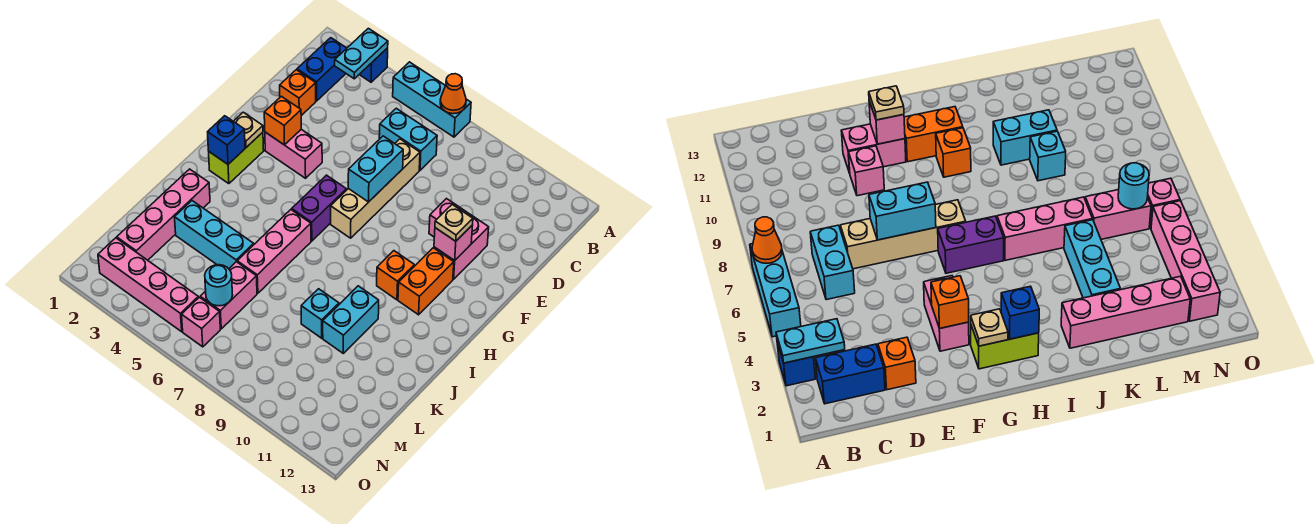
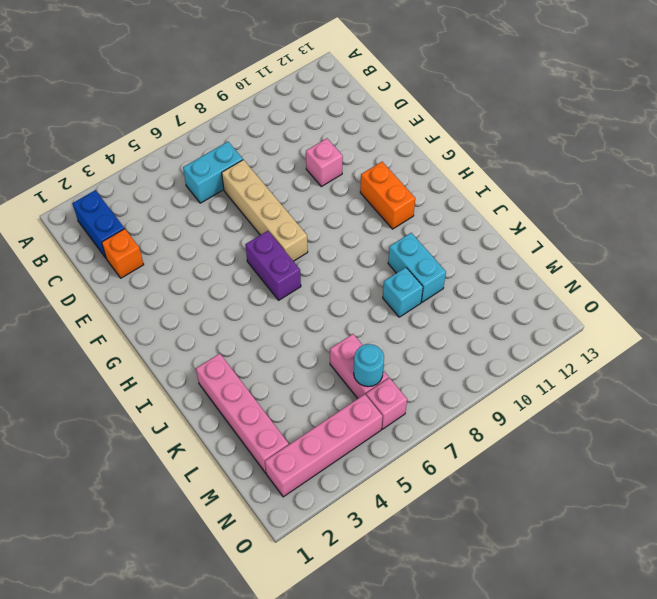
none -> blue brick A3 level 1
none -> cyan brick A5:A7 level 1
none -> pink brick E11:F11 level 1
none -> pink brick F3:F4 level 1

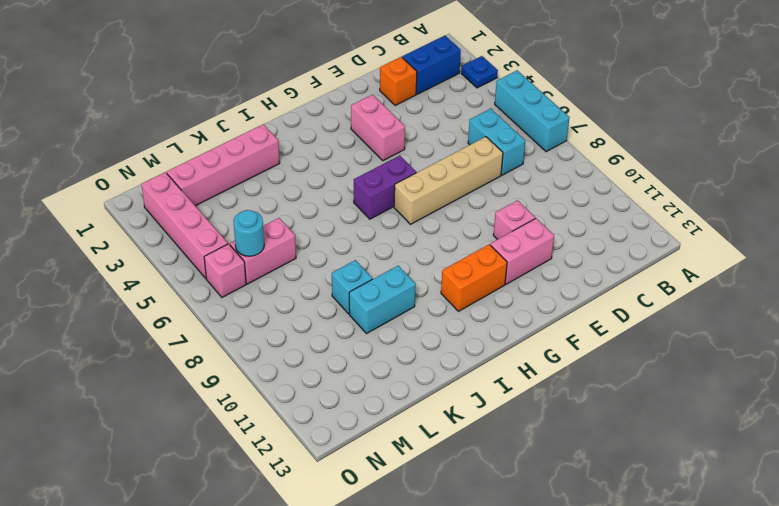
blue plate A3 level 1 -> blue brick A3 level 1
none -> lime brick G2:H2 level 1
none -> orange brick H10 level 1
none -> pink brick I6:K6 level 1
none -> cyan brick K3:K5 level 1

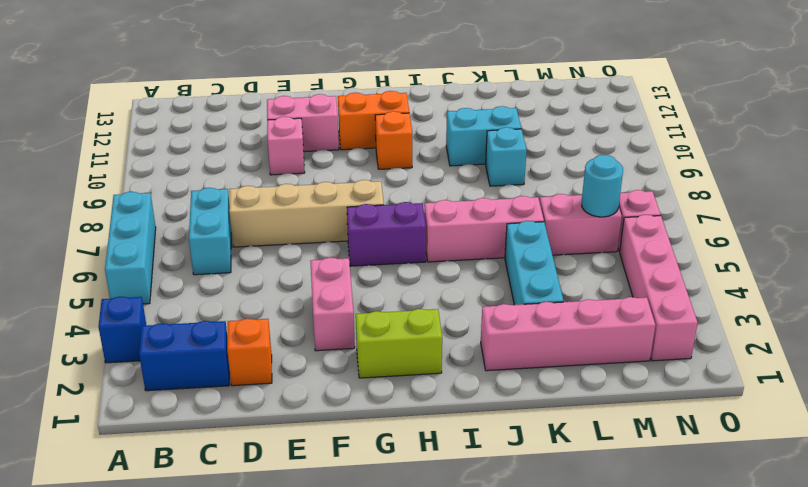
none -> cyan plate A3:B3 level 2
none -> orange cone A7 level 2
none -> cyan brick E7:F7 level 2
none -> orange brick F3 level 2

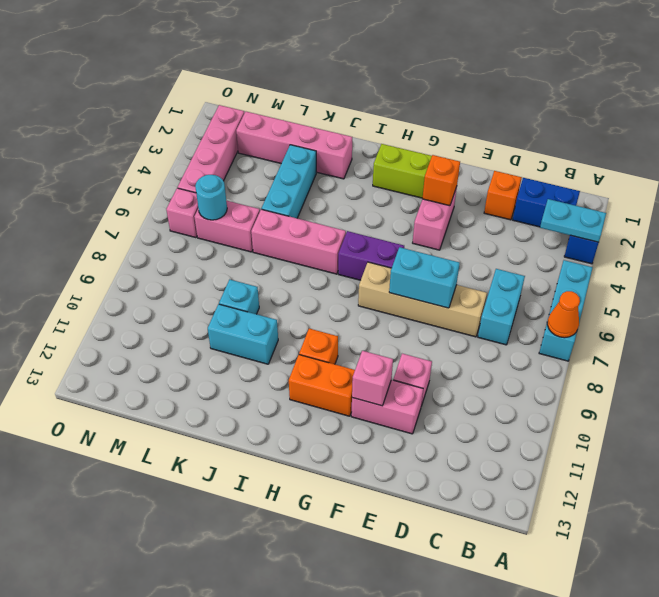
none -> tan plate G2 level 2
none -> blue brick H2 level 2
none -> tan plate F11 level 3

